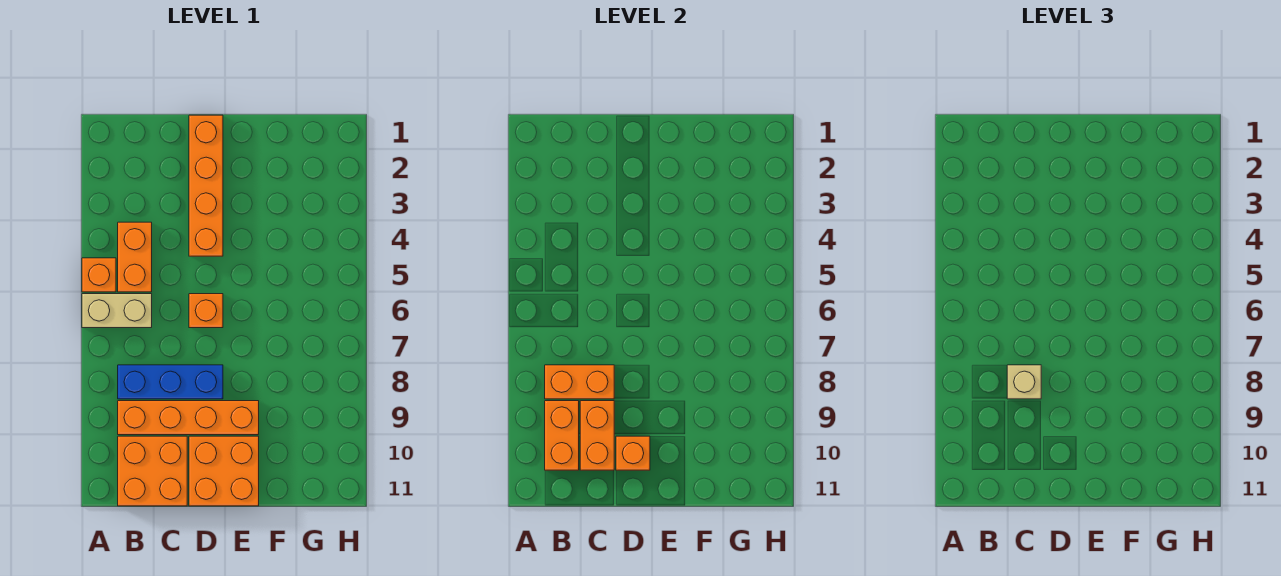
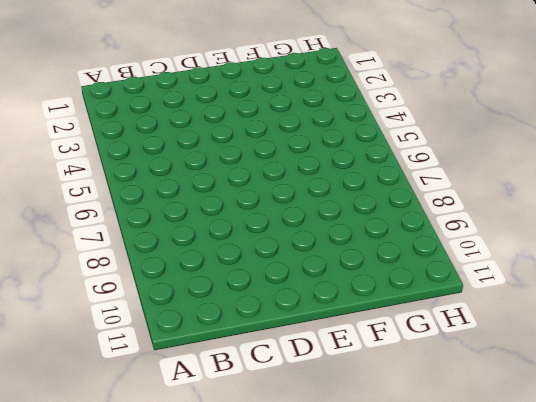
none -> orange brick A5 level 1
none -> tan brick A6:B6 level 1
none -> orange brick B4:B5 level 1

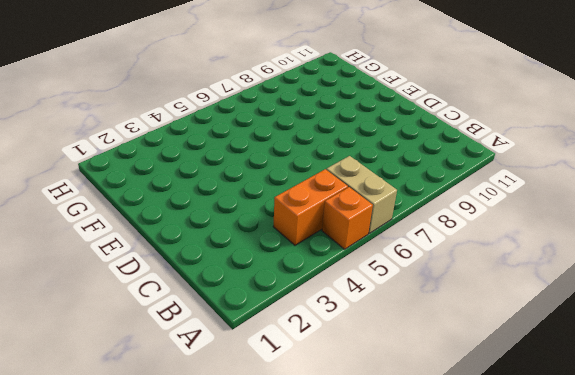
none -> blue brick B8:D8 level 1
none -> orange brick B9:E9 level 1
none -> orange brick B10:C11 level 1

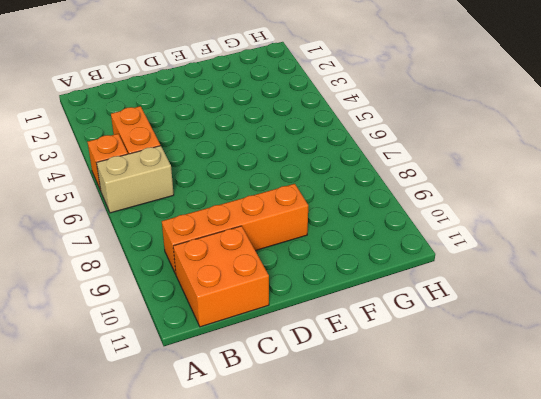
none -> blue brick B8:D8 level 1
none -> orange brick D1:D4 level 1
none -> orange brick D6 level 1

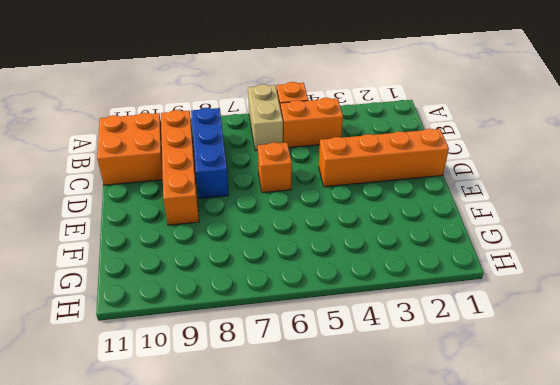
none -> orange brick D10:E11 level 1
none -> orange brick B8:C8 level 2
none -> orange brick B9:B10 level 2

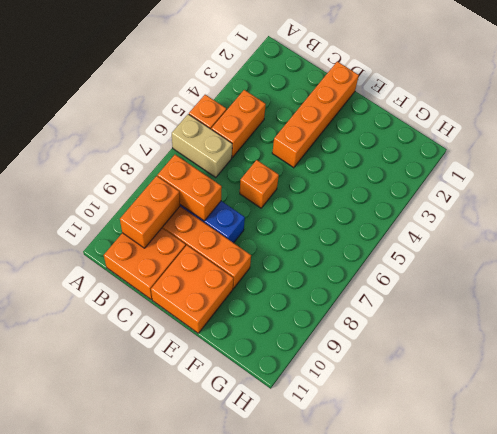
none -> orange brick C9:C10 level 2
none -> orange brick D10 level 2
none -> tan brick C8 level 3

